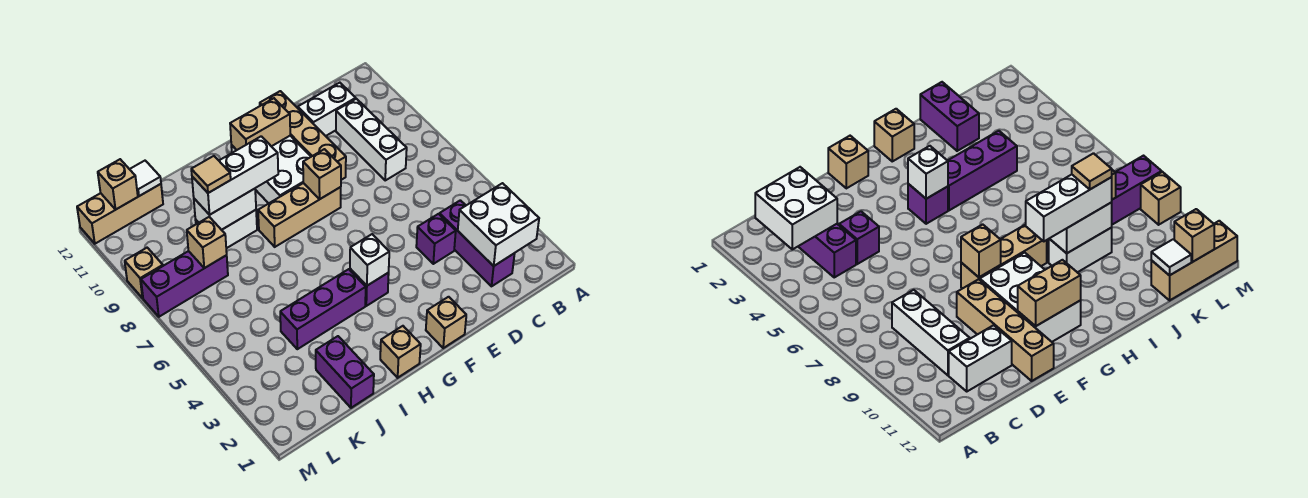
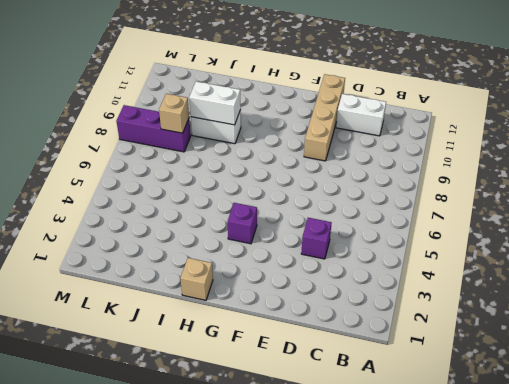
none -> purple brick C2:C4 level 1
none -> white brick C8:C10 level 1
none -> tan brick F1 level 1

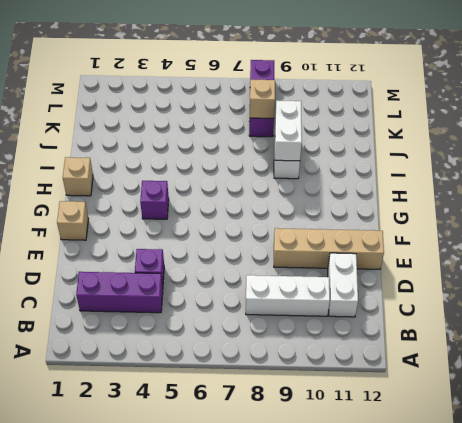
none -> tan brick F8:H8 level 1
none -> white brick F9:G11 level 1
none -> purple brick H4:J4 level 1

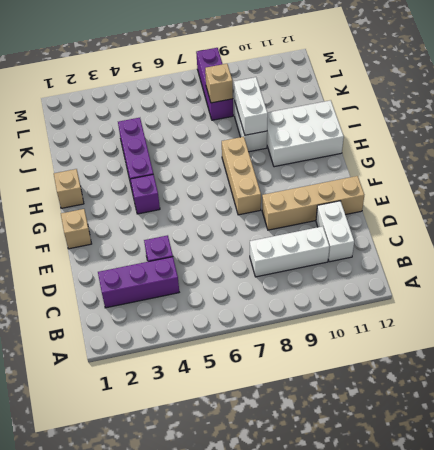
white brick H10:I12 level 1 -> white brick F9:G11 level 1
none -> purple brick J1:J2 level 1
none -> tan brick K12:M12 level 1
none -> tan brick M9 level 1

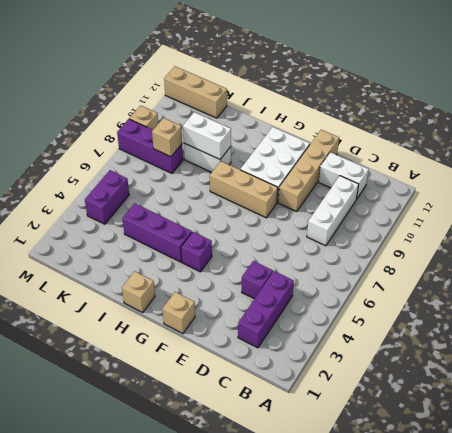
purple brick L4:L5 level 1 -> purple brick J1:J2 level 1
none -> white brick B2:C3 level 2
none -> tan brick F8 level 2
none -> tan brick F11:G11 level 2

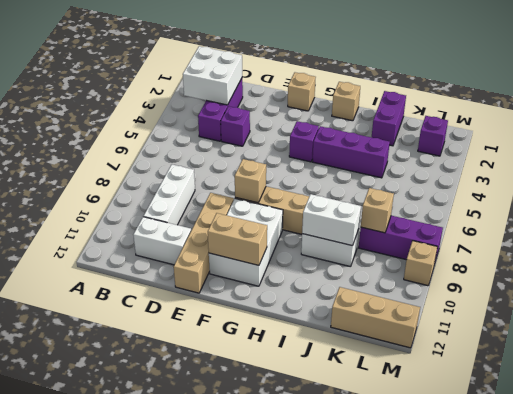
purple brick L2 level 1 -> none
none -> white brick G4 level 2
none -> white tile K12 level 2
none -> tan brick L12 level 2

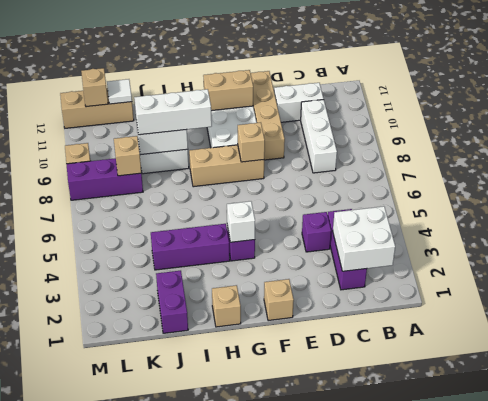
none -> tan tile J9 level 4

